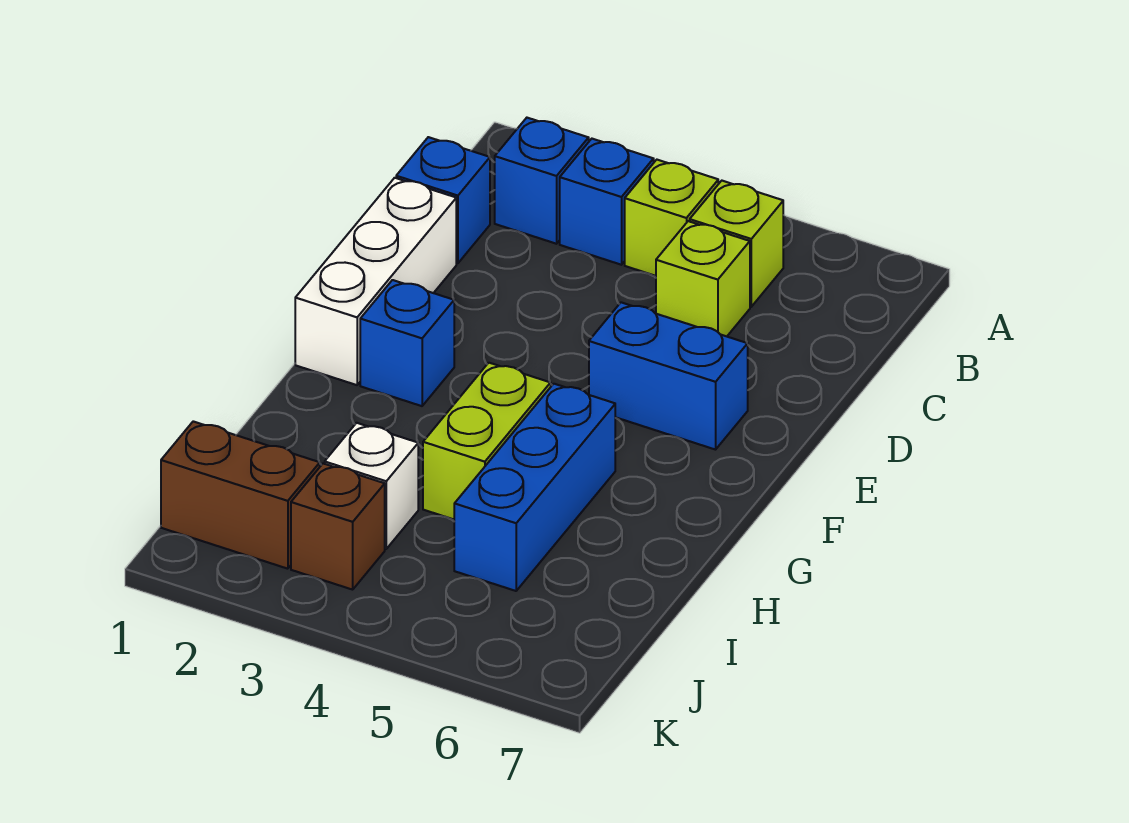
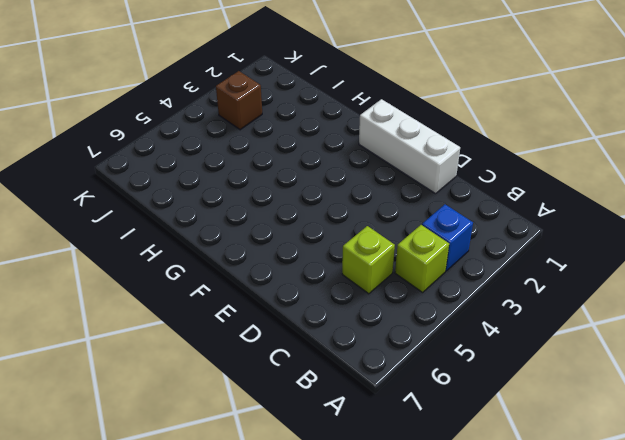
none -> blue brick B2 level 1
none -> lime brick B5 level 1
none -> blue brick C1 level 1

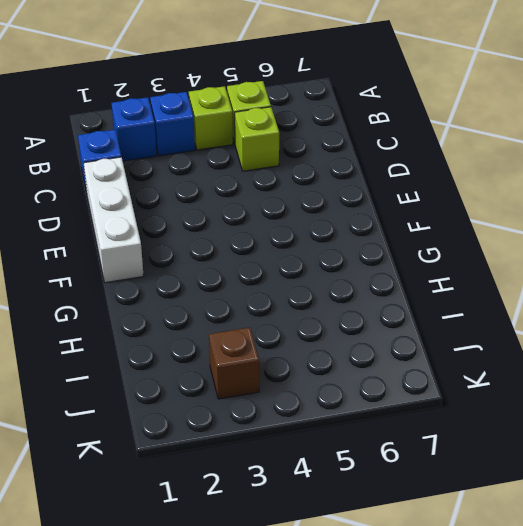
none -> blue brick E5:E6 level 1
none -> blue brick F2 level 1
none -> lime brick G4:H4 level 1

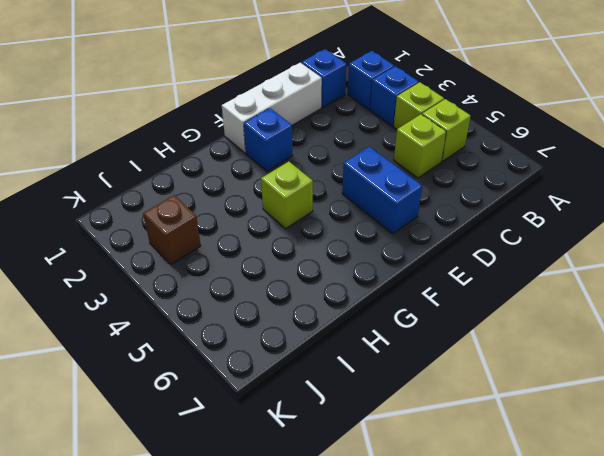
lime brick G4 level 1 -> lime brick G4:H4 level 1
none -> blue brick G5:I5 level 1
none -> white brick I3 level 1
none -> brown brick J1:J2 level 1

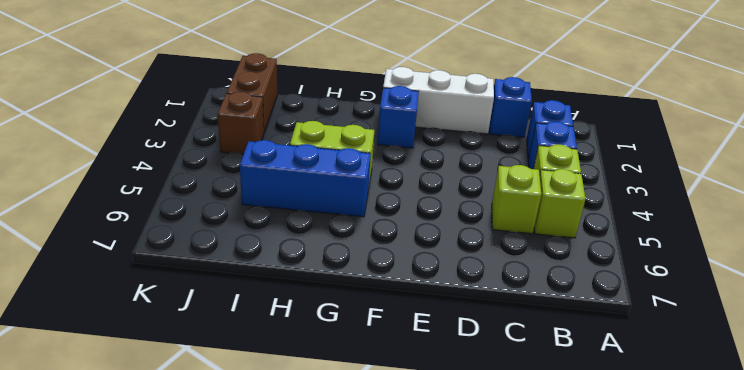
none -> blue brick E5:E6 level 1
none -> white brick I3 level 1

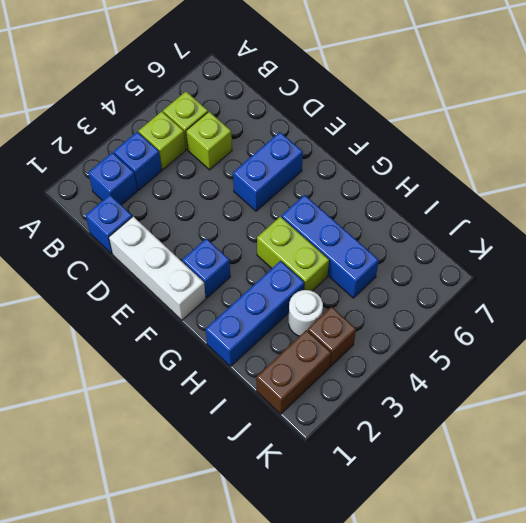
blue brick H1:H3 level 1 -> none
white round brick I3 level 1 -> white brick I3 level 1

